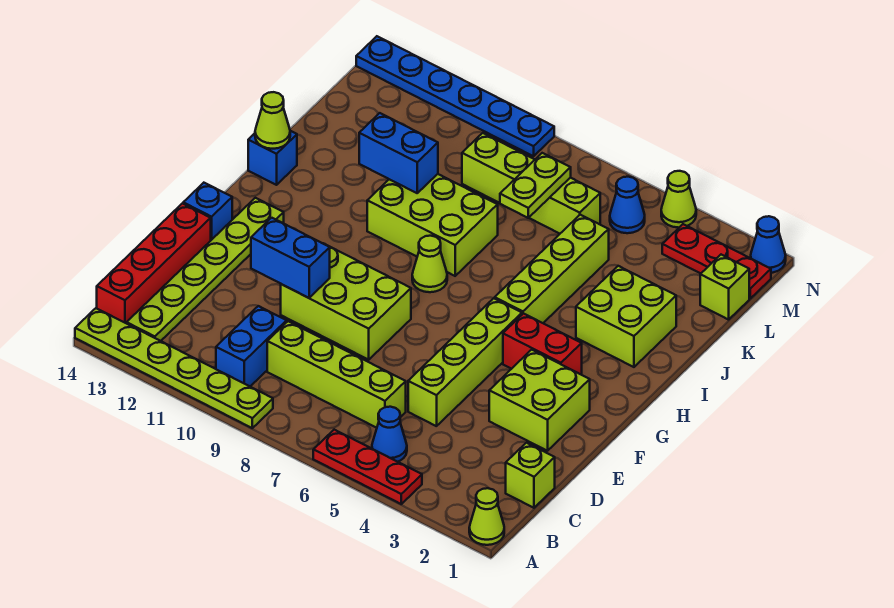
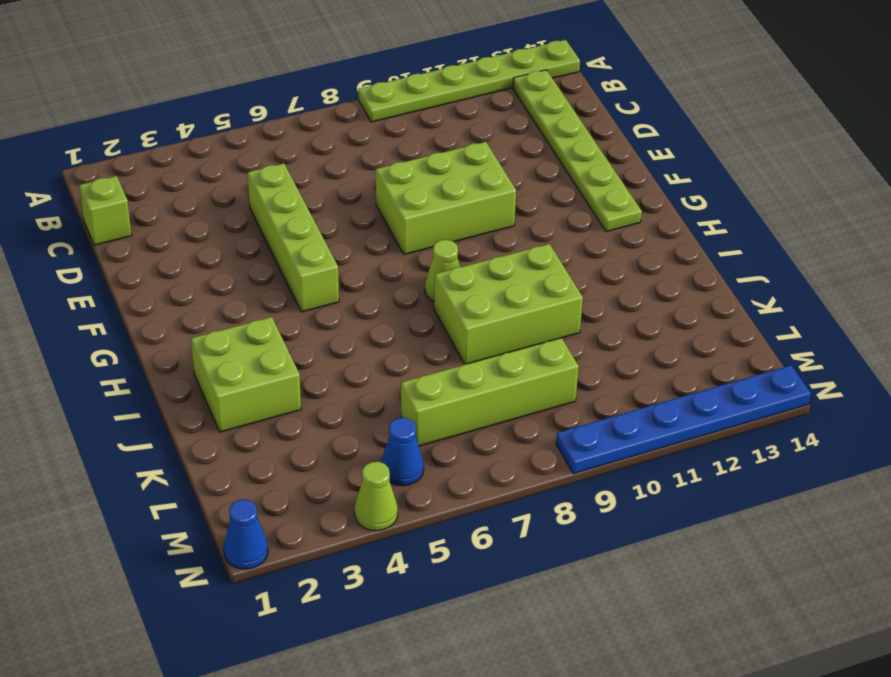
none -> lime cone A1 level 1
none -> red plate A4:A6 level 1
none -> blue cone B5 level 1
none -> blue brick B10:C10 level 1

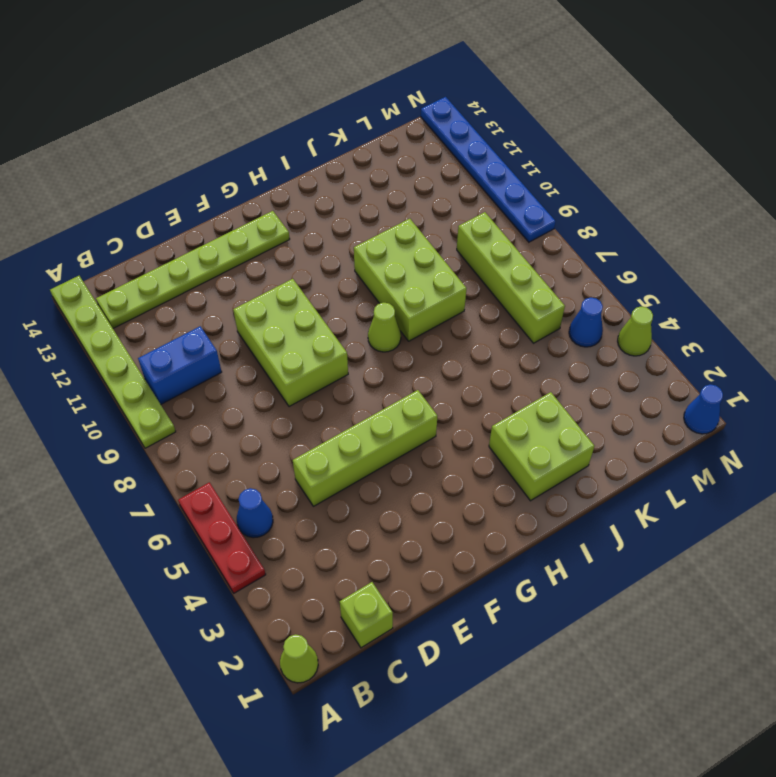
none -> red brick B14:E14 level 1
none -> lime brick C6:C9 level 1
none -> lime brick E2:F3 level 1
none -> blue brick F14 level 1

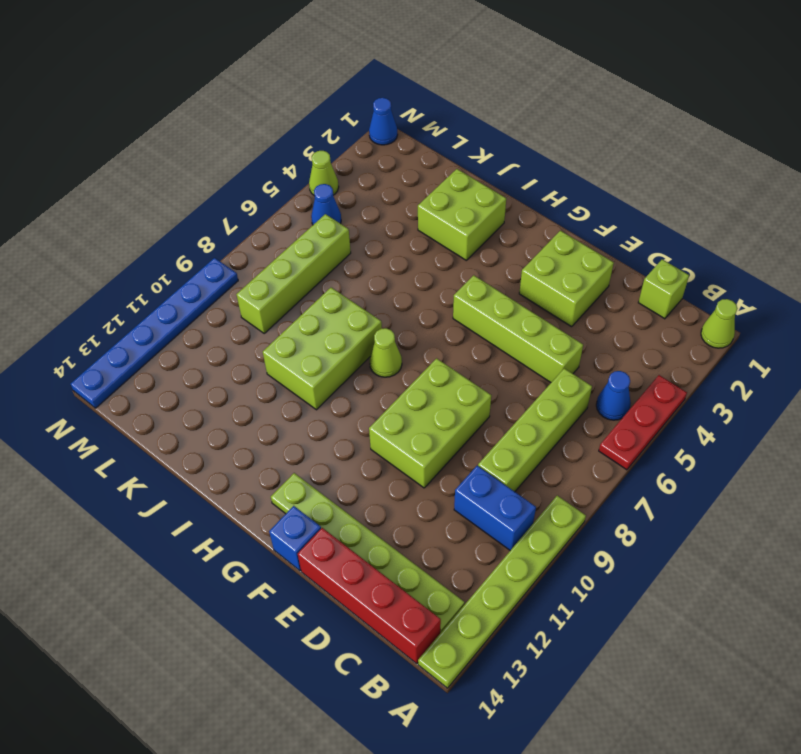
none -> red brick G3:G4 level 1
none -> lime brick H5:K5 level 1
none -> blue brick I14 level 1
none -> lime brick L1 level 1

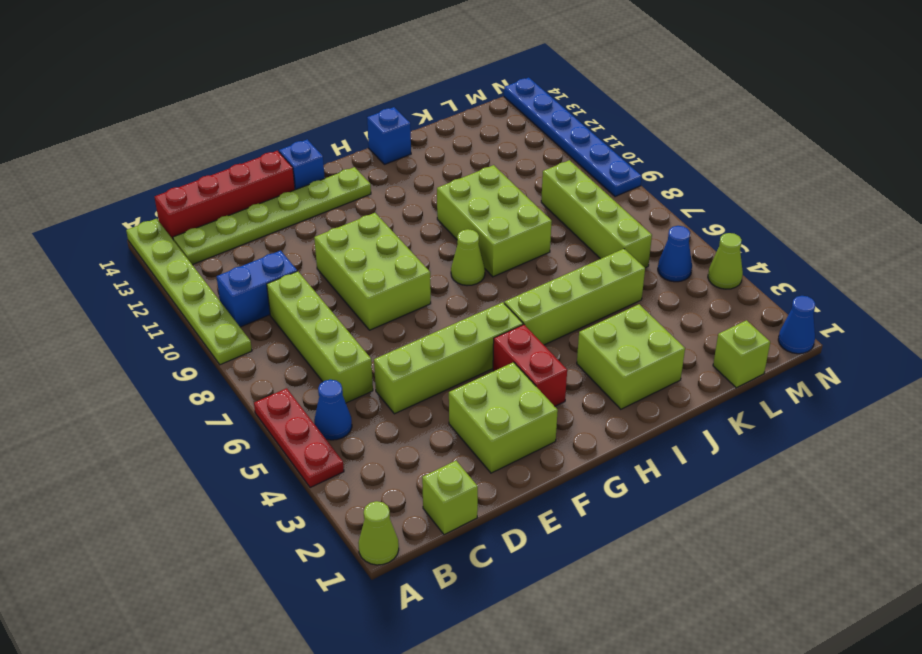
none -> red plate M1:M3 level 1
none -> blue brick E10:E11 level 2
none -> lime cone I14 level 2
none -> blue brick J10:J11 level 2

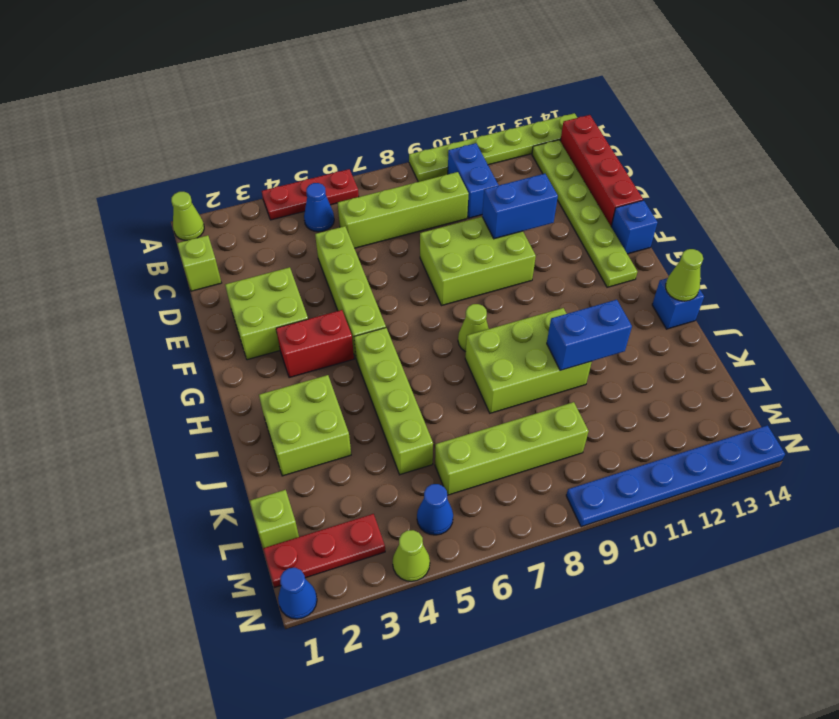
none -> lime plate K7:L7 level 2

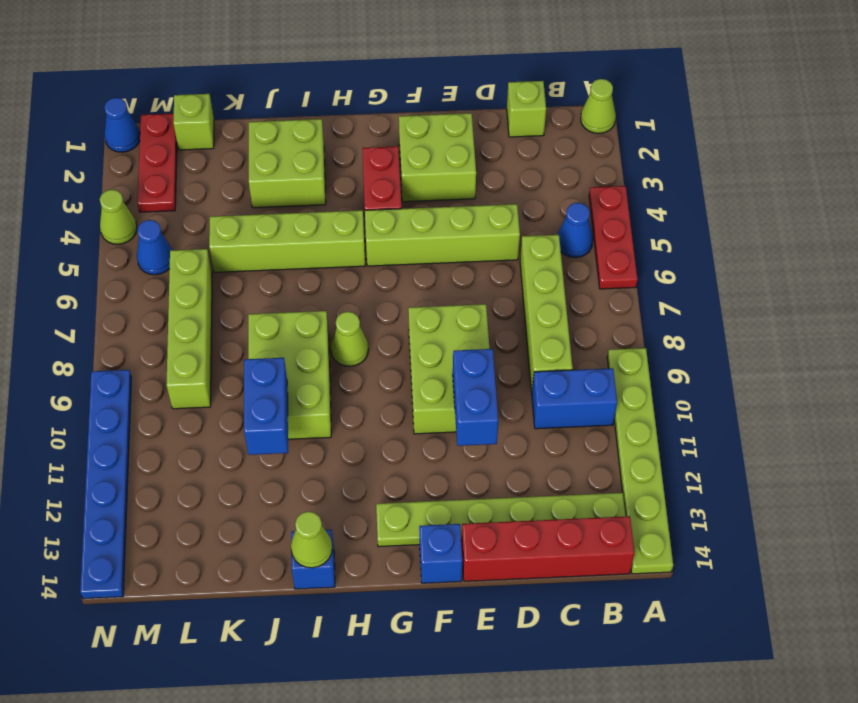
none -> lime plate K7:L7 level 2

